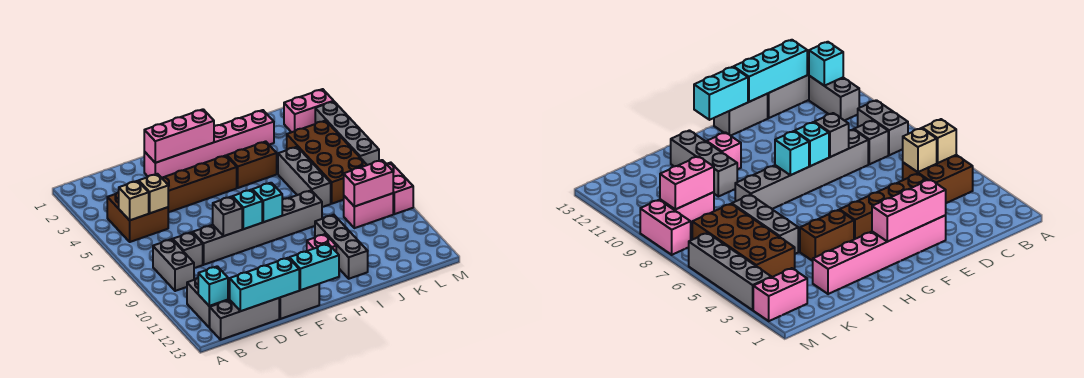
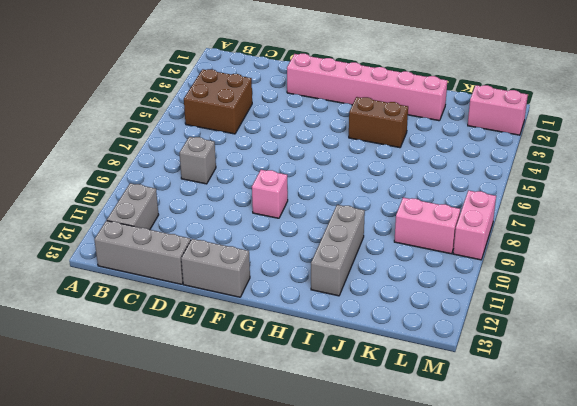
pink brick F9 level 1 -> pink brick H11 level 1
none -> grey brick B8:B9 level 1
none -> brown brick D4:G4 level 1
none -> grey brick D8:I8 level 1

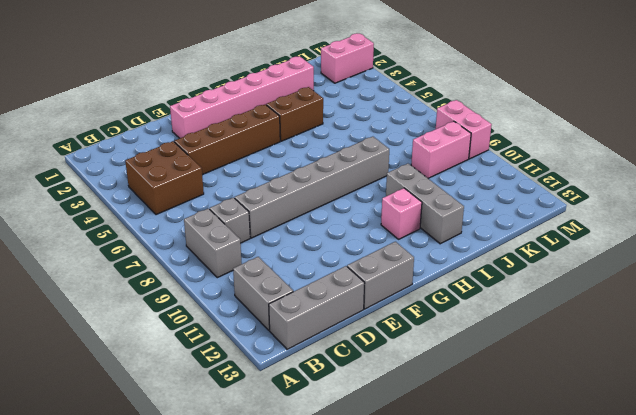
none -> grey brick J5:J7 level 1
none -> brown brick K4:L7 level 1
none -> grey brick M3:M6 level 1

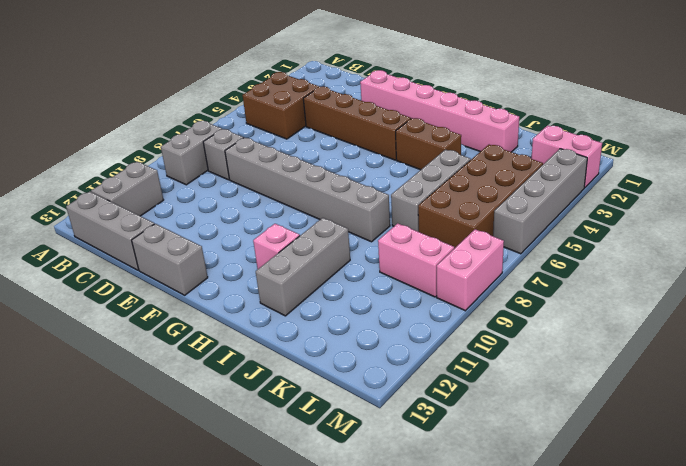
none -> tan brick B5 level 2
none -> cyan brick B12 level 2
none -> tan brick C5 level 2

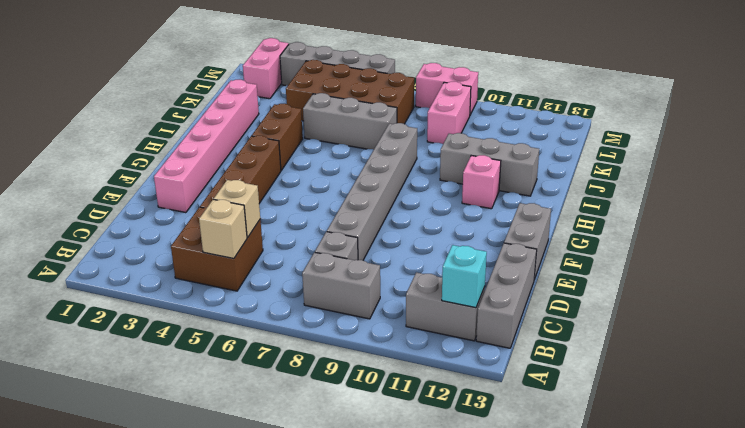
none -> cyan brick C13:E13 level 2
none -> pink brick E2:G2 level 2
none -> grey brick E8 level 2

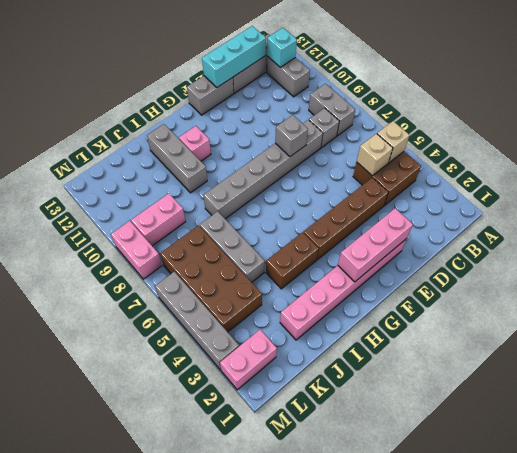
none -> cyan brick F8 level 2
none -> cyan brick F13:G13 level 2
none -> cyan brick G8 level 2

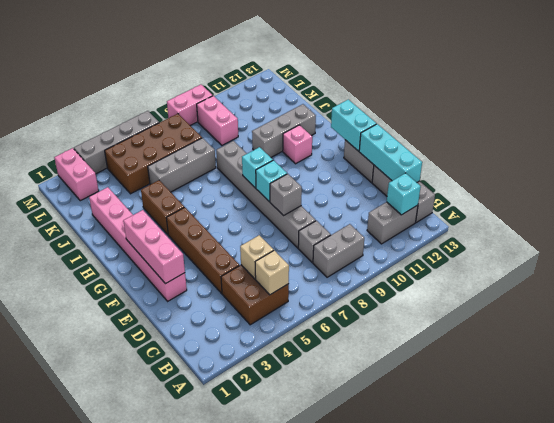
none -> pink brick K9:L9 level 2

